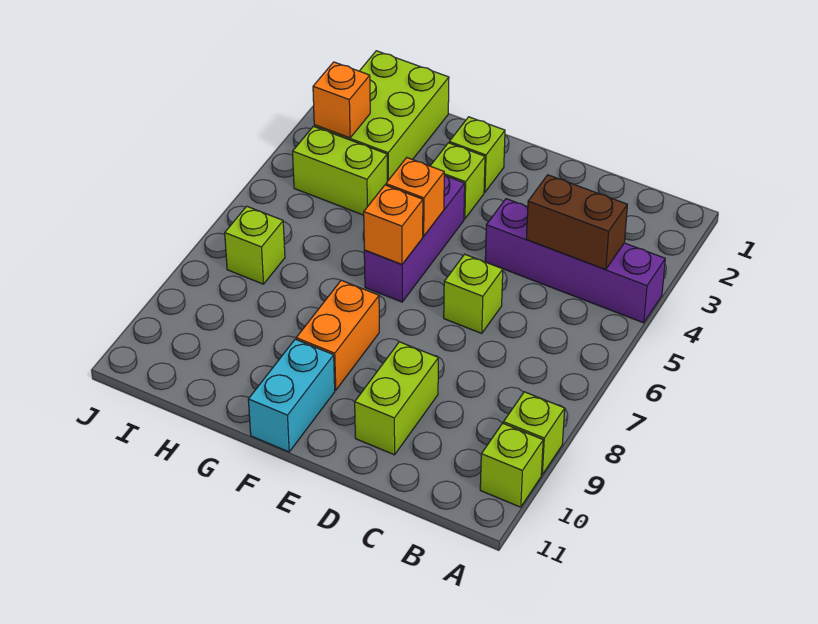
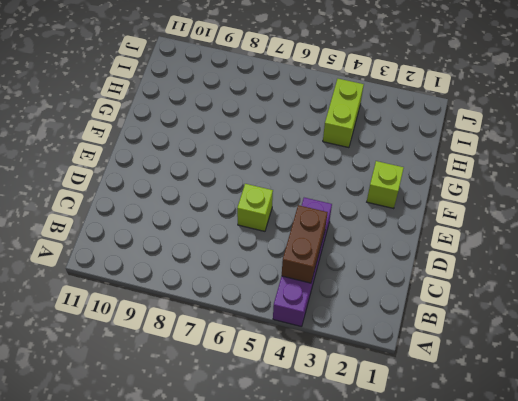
none -> lime brick A9 level 1
none -> lime brick A10 level 1
none -> lime brick D9:D10 level 1

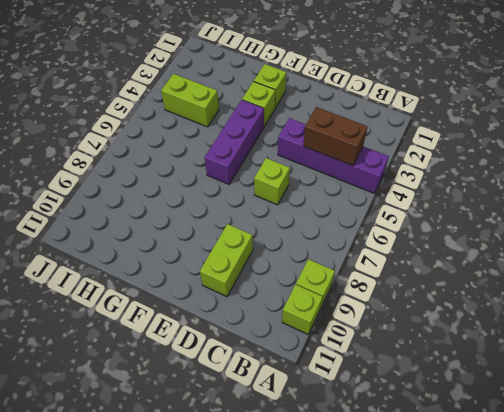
none -> orange brick F8:F9 level 1
none -> cyan brick F10:F11 level 1
none -> lime brick H1:I3 level 1

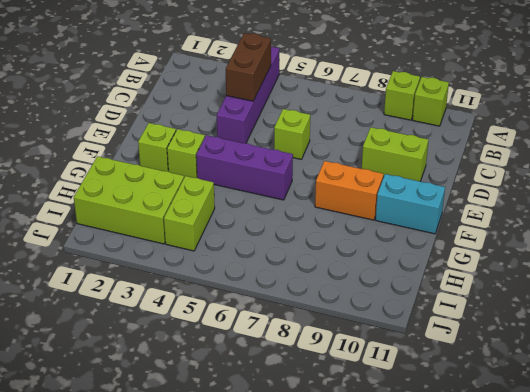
none -> lime brick I7 level 1
none -> orange brick F5 level 2
none -> orange brick F6 level 2

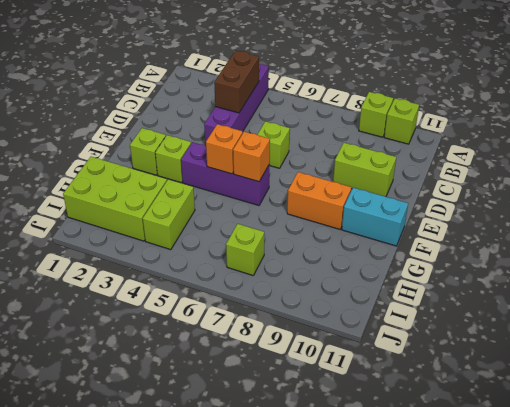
none -> orange brick I3 level 2

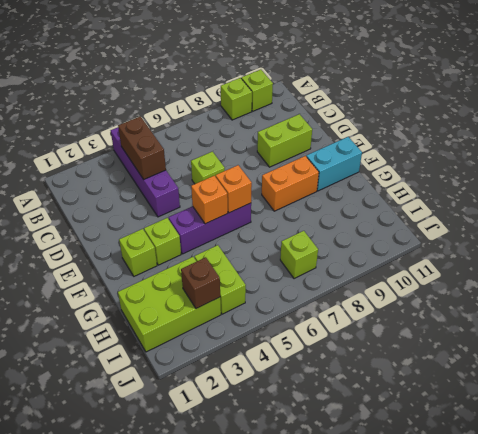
brown brick I3 level 2 -> orange brick I3 level 2

